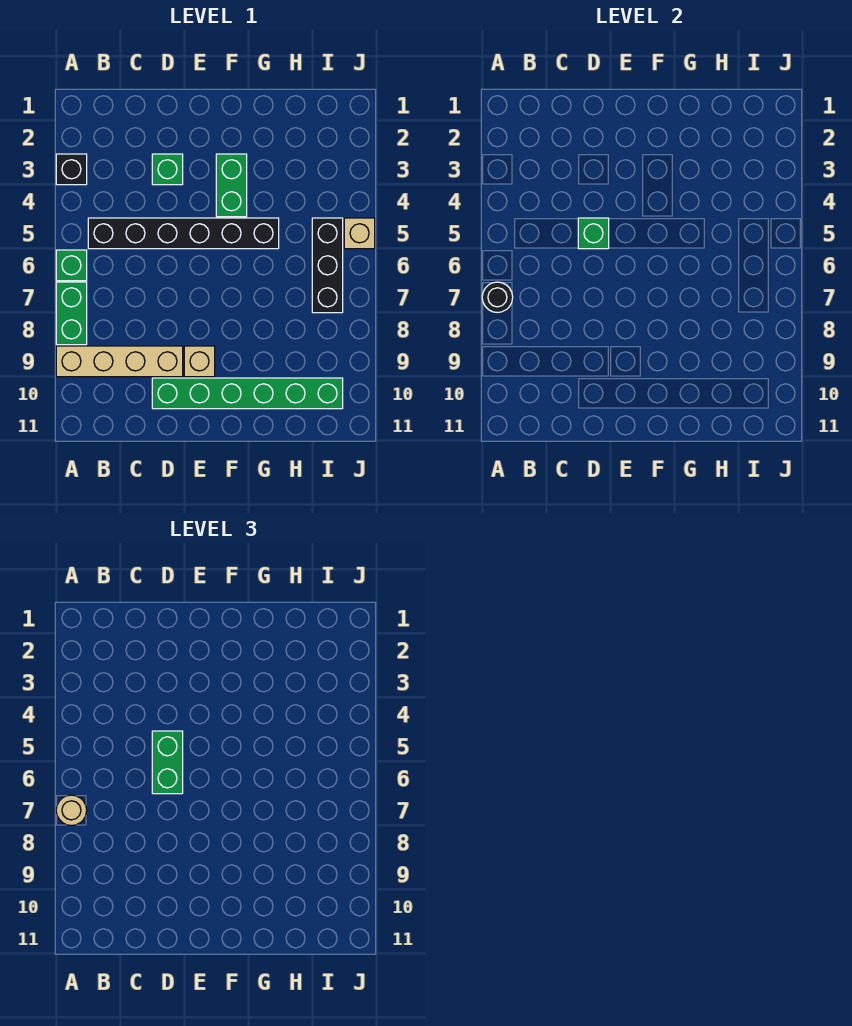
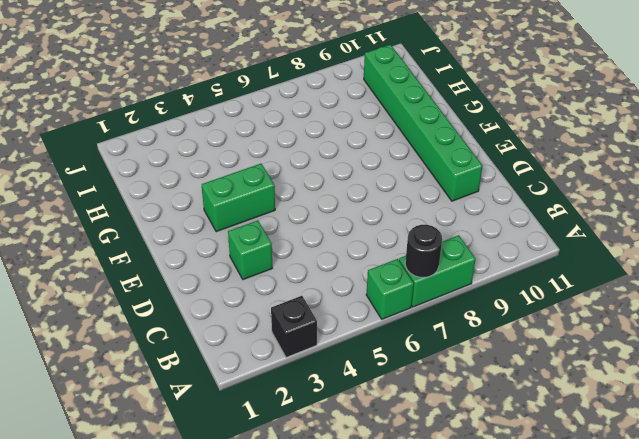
none -> tan brick A9:D9 level 1
none -> black brick B5:G5 level 1
none -> tan brick E9 level 1

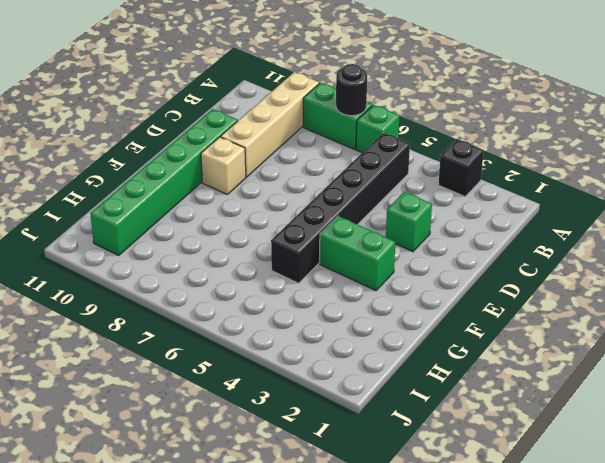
none -> black brick I5:I7 level 1
none -> tan brick J5 level 1
none -> green brick D5 level 2

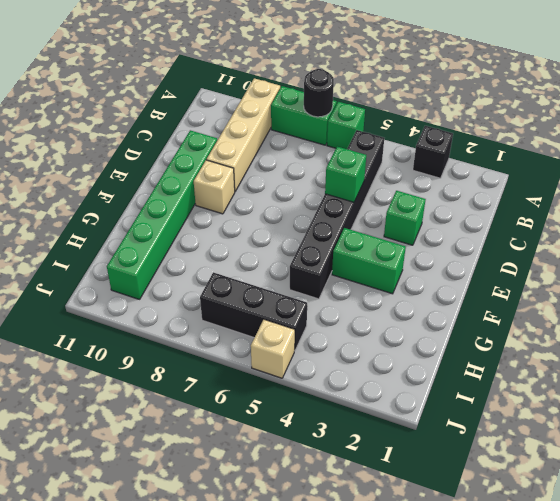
none -> tan round brick A7 level 3
none -> green brick D5:D6 level 3

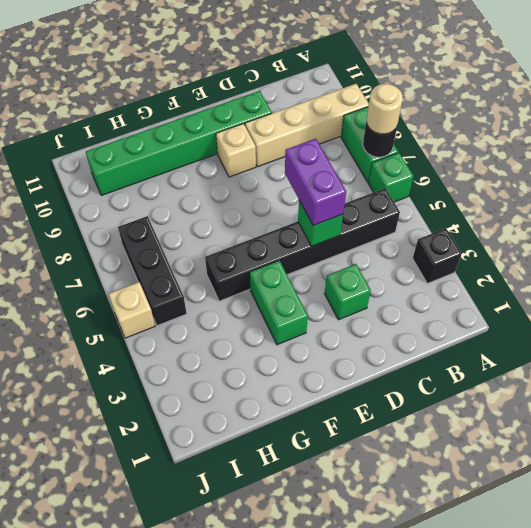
purple brick D5:D6 level 3 -> green brick D5:D6 level 3

